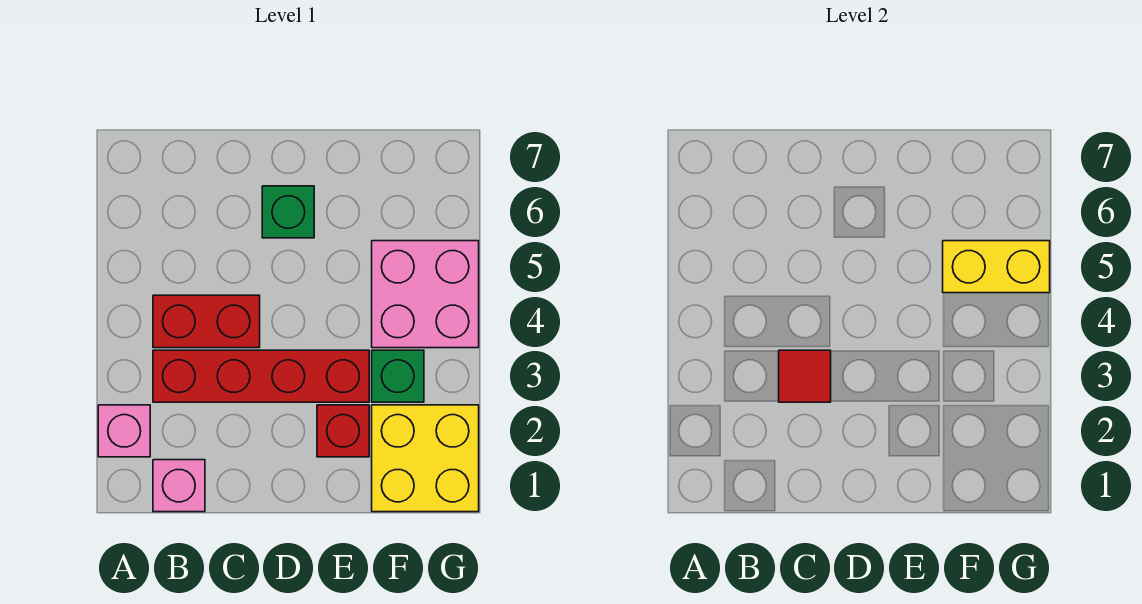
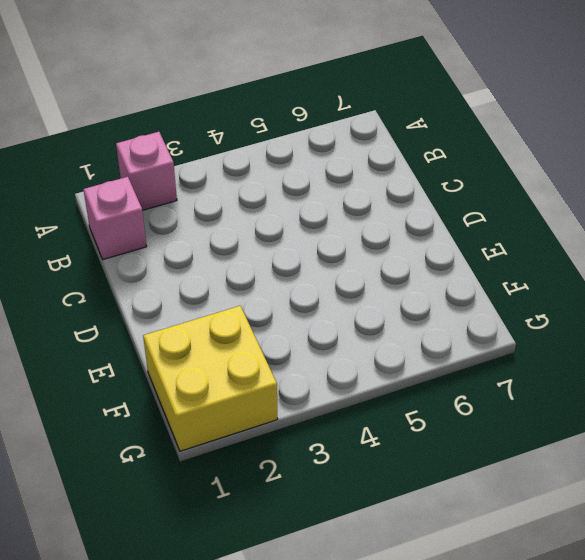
none -> red brick B3:E3 level 1
none -> red brick B4:C4 level 1

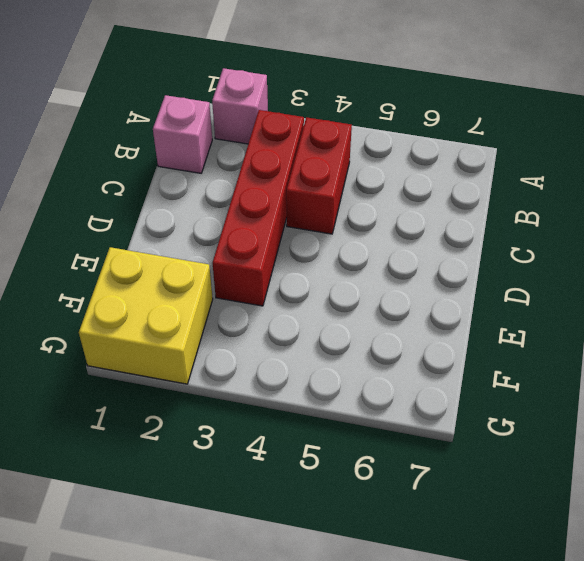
none -> green brick D6 level 1
none -> red brick E2 level 1

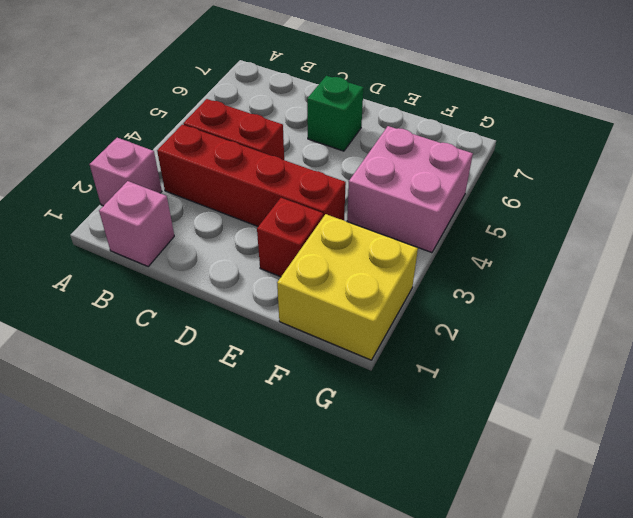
none -> green brick F3 level 1
none -> red tile C3 level 2

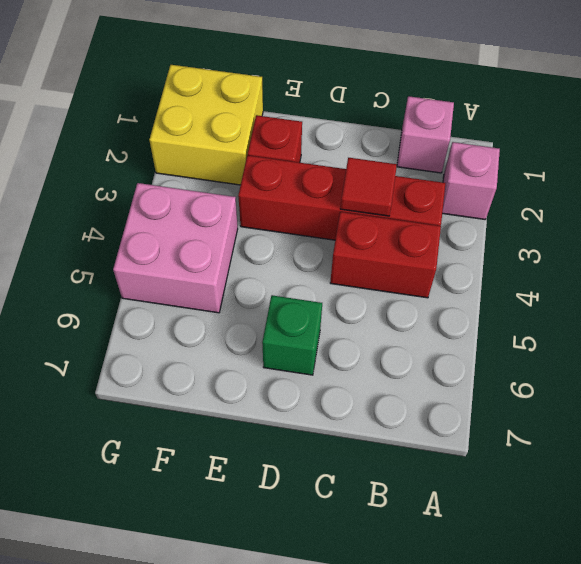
none -> green brick F3 level 1
none -> yellow brick F5:G5 level 2

